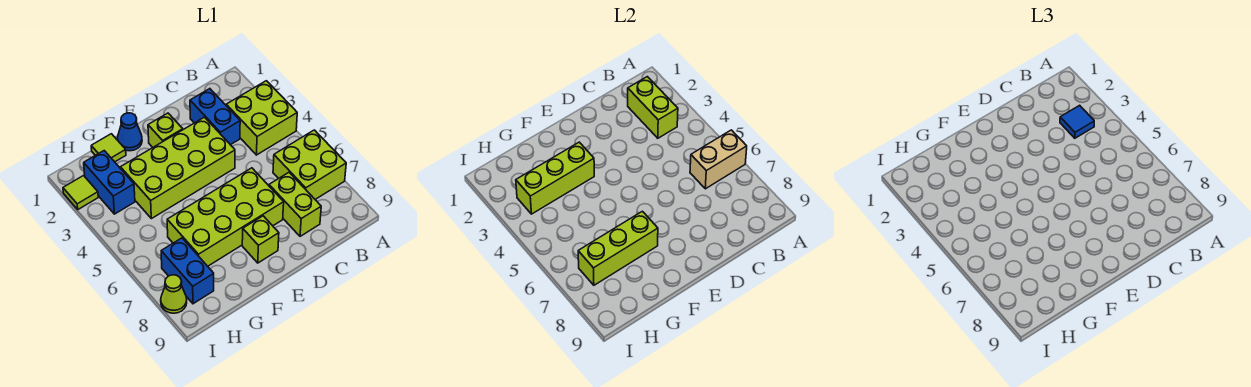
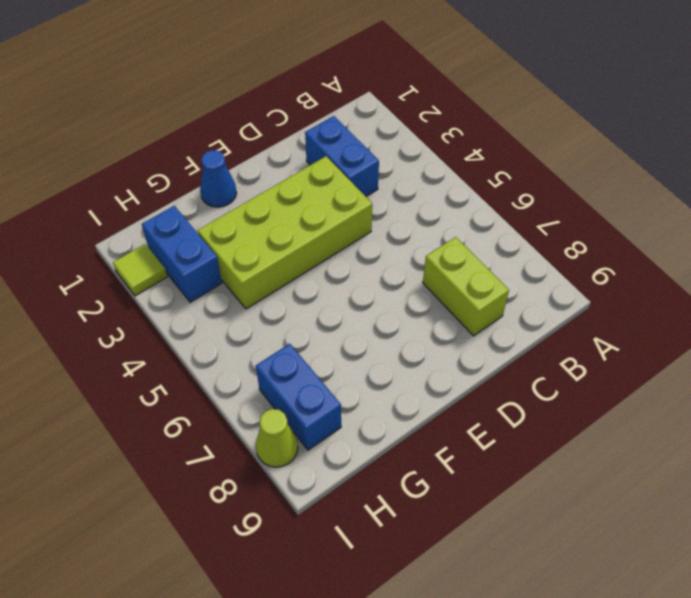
none -> lime brick A3:B4 level 1
none -> lime brick A6:B7 level 1
none -> lime brick D6:G7 level 1

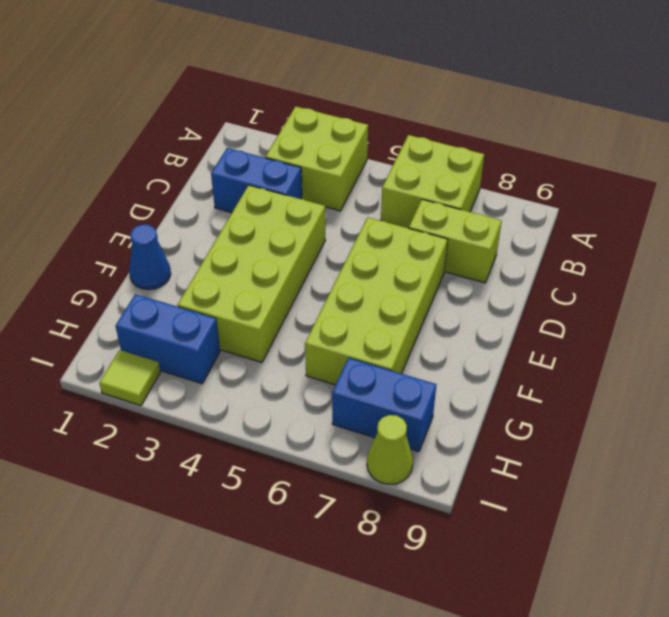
none -> lime brick E2 level 1
none -> lime brick E8 level 1
none -> lime tile G1 level 1

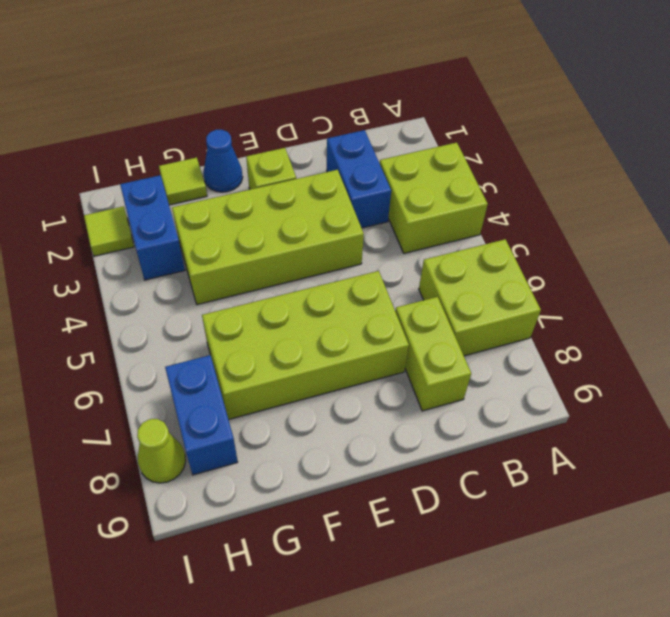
none -> lime brick E8 level 1
none -> tan brick A6:B6 level 2
none -> lime brick B2:B3 level 2

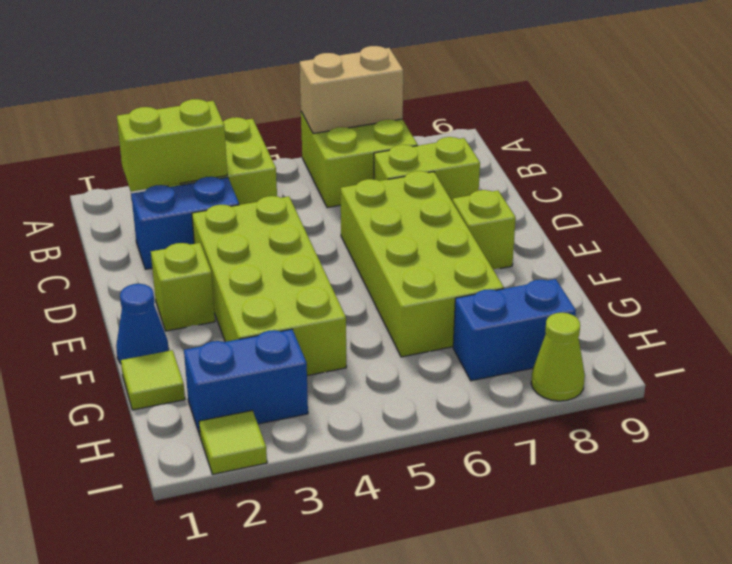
tan brick A6:A7 level 2 -> tan brick A6:B6 level 2
none -> lime brick F3:H3 level 2
none -> lime brick F7:H7 level 2
none -> blue tile B3 level 3

